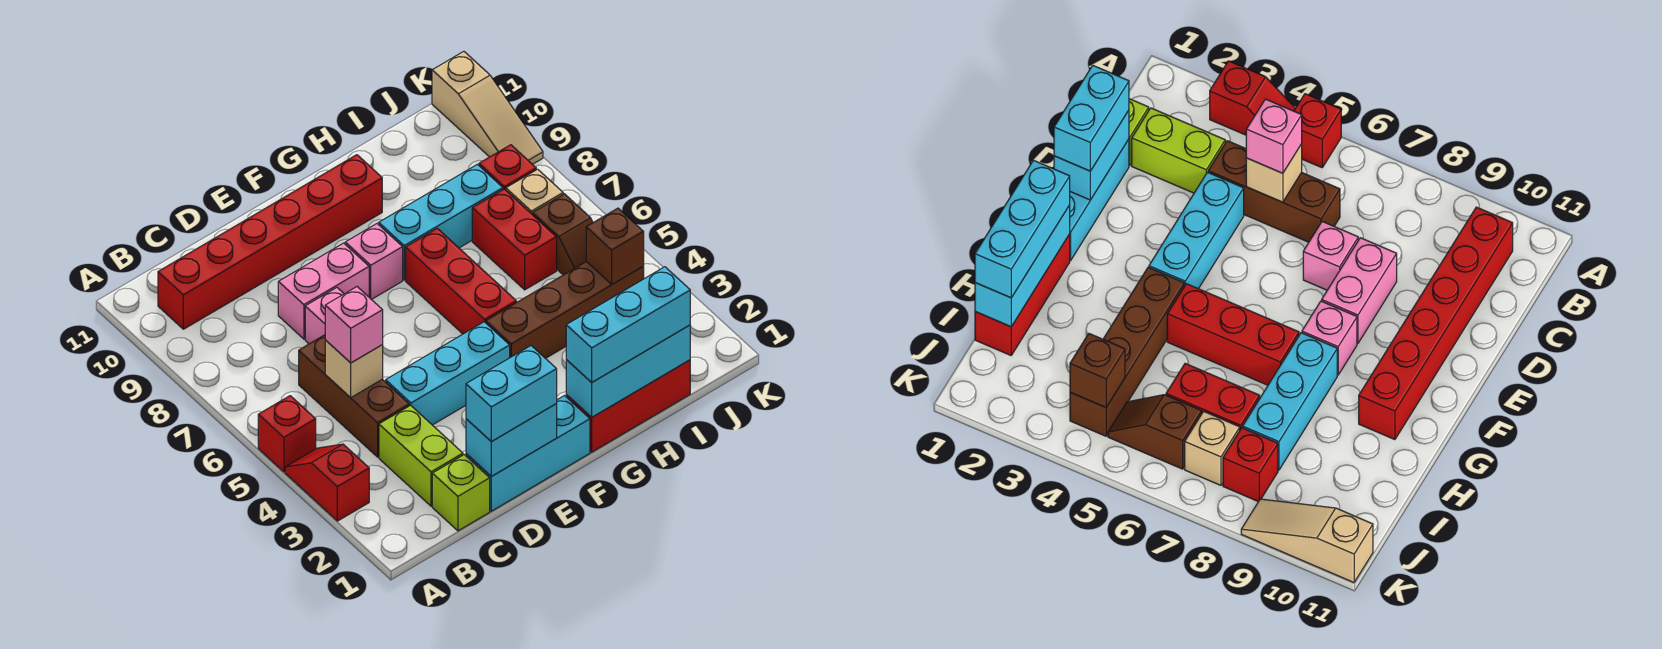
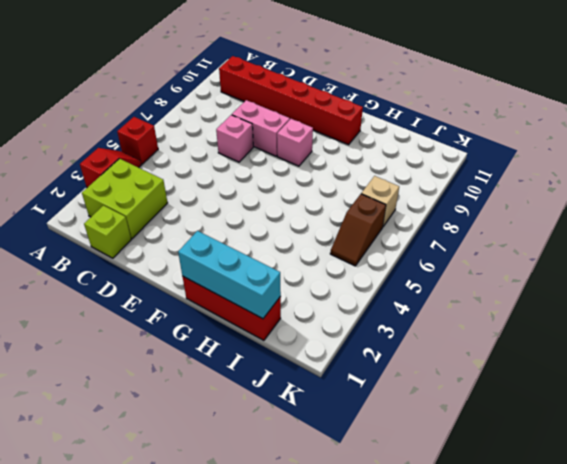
lime brick B2:C3 level 1 -> lime brick C2:C3 level 1
none -> brown brick C4:C6 level 1
none -> cyan brick D1:F1 level 1
none -> cyan brick D4:F4 level 1

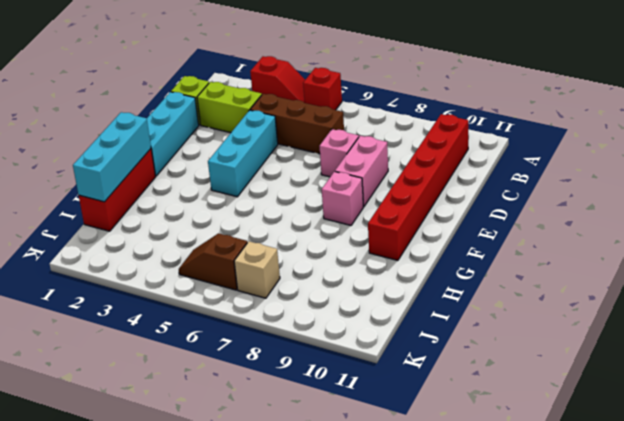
none -> brown brick G4:J4 level 1
none -> red brick G5:G7 level 1
none -> cyan brick G8:I8 level 1

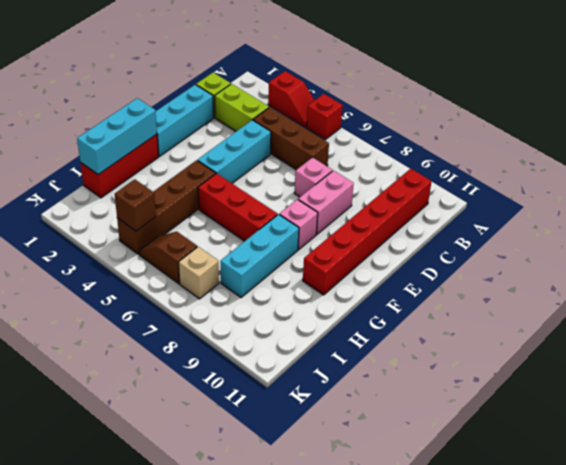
none -> red brick I6:I7 level 1
none -> red brick J8 level 1
none -> tan slope K9:K11 level 1 top 11

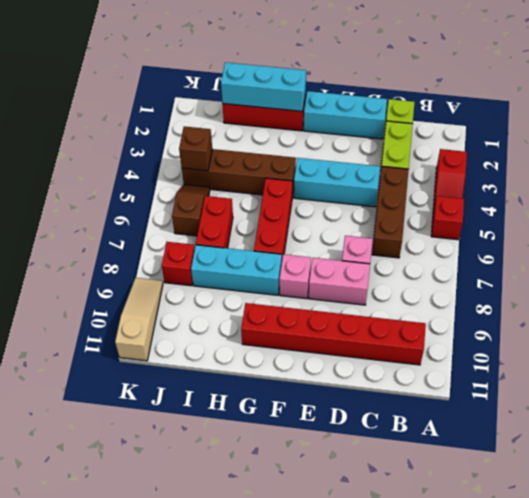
none -> tan brick J7 level 1
none -> tan brick C5 level 2
none -> cyan brick D1:E1 level 2

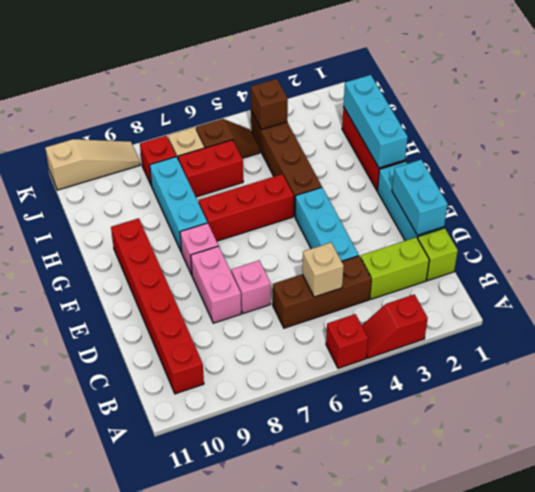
none -> pink brick C5 level 3
none -> cyan brick D1:E1 level 3
none -> cyan brick G1:I1 level 3

